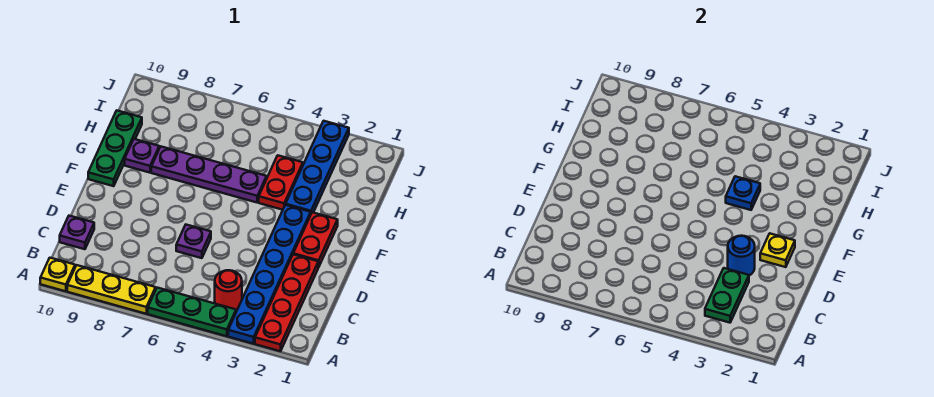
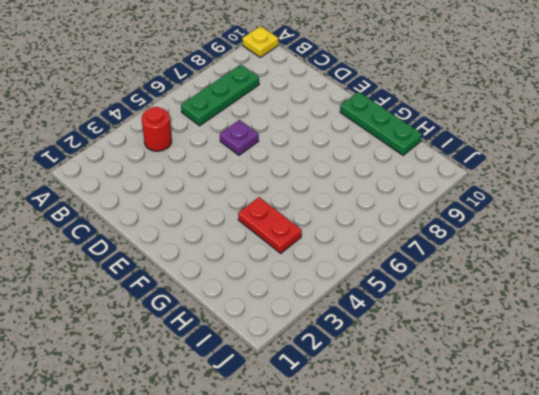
green plate B6:B8 level 1 -> green plate A4:A6 level 1
none -> red plate A2:D2 level 1
none -> blue plate A3:F3 level 1
none -> yellow plate A7:A9 level 1

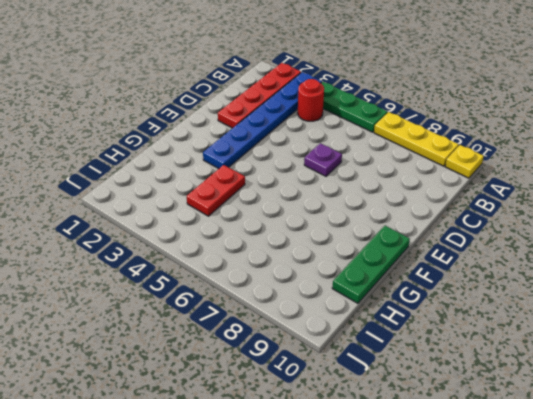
none -> purple plate C10 level 1
none -> red plate E2:F2 level 1
none -> blue plate G3:J3 level 1

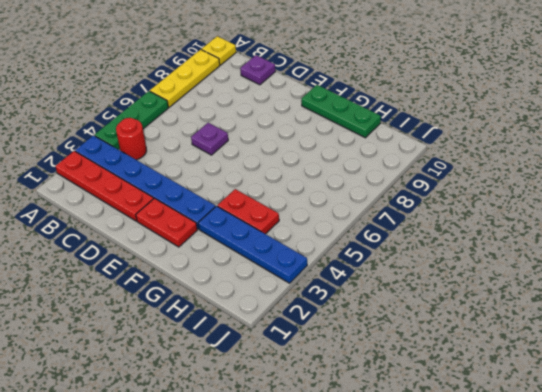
none -> purple plate G5:G8 level 1
none -> purple plate G9 level 1
none -> green plate B3:C3 level 2

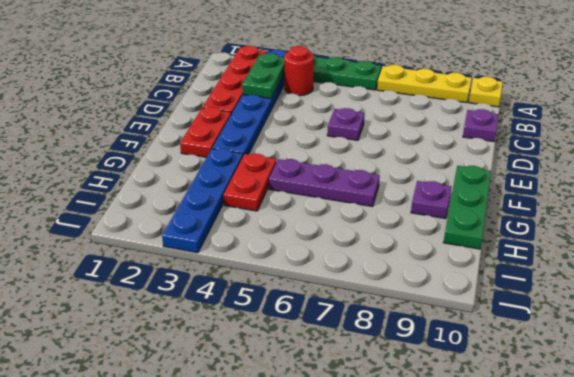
purple plate G5:G7 level 1 -> purple plate G5:G8 level 1
none -> blue round brick D3 level 2
none -> yellow plate E2 level 2
none -> blue plate G4 level 2

